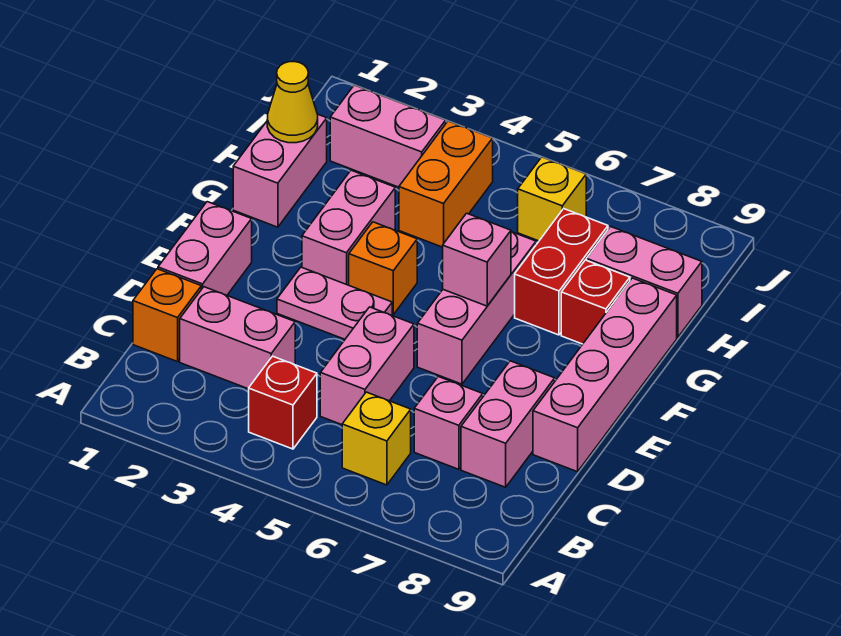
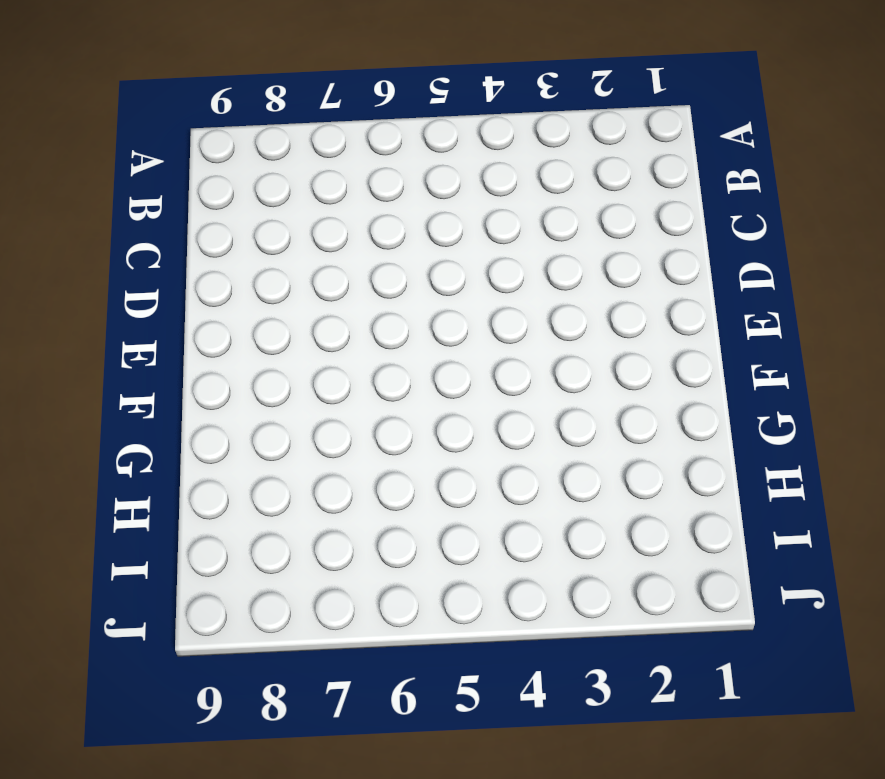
none -> red brick B4 level 1
none -> yellow brick B6 level 1
none -> orange brick C1 level 1

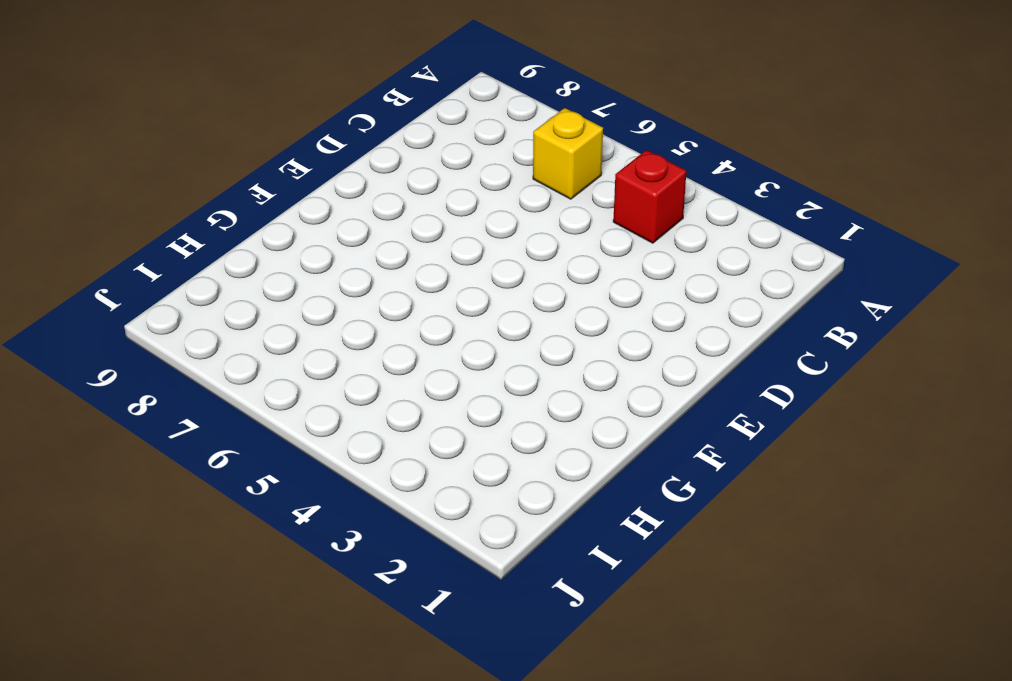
none -> orange brick C1 level 1
none -> pink brick C2:C3 level 1
none -> pink brick C5:D5 level 1

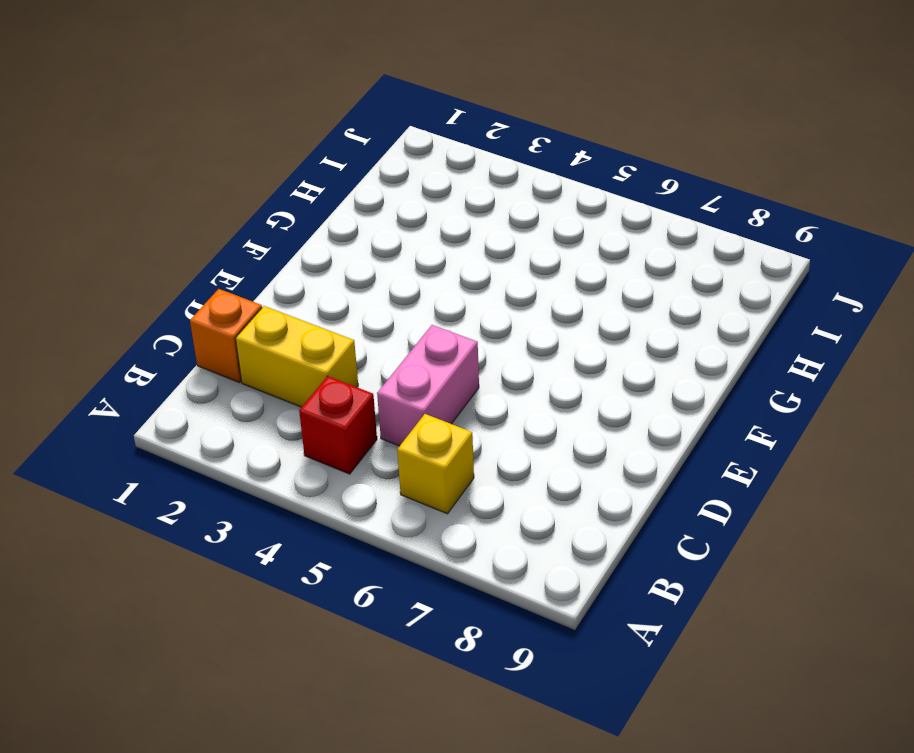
yellow brick C2:C3 level 1 -> pink brick C2:C3 level 1
none -> pink brick C7 level 1
none -> pink brick C8:D8 level 1
none -> pink brick D1:E1 level 1

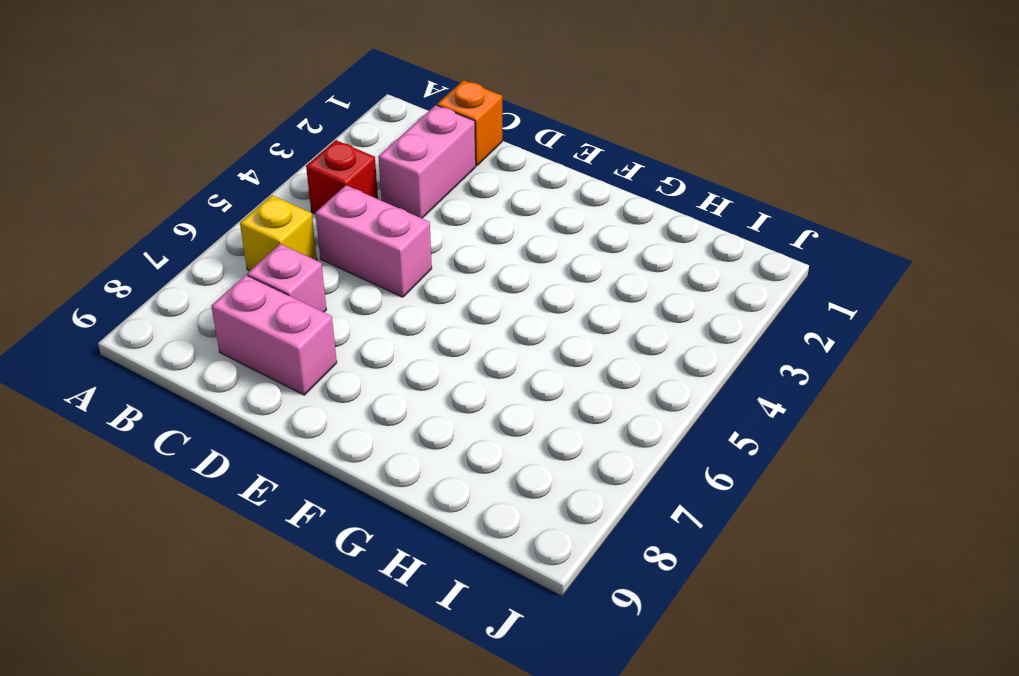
none -> pink brick D1:E1 level 1
none -> pink brick D9:G9 level 1
none -> pink plate E3:E4 level 1

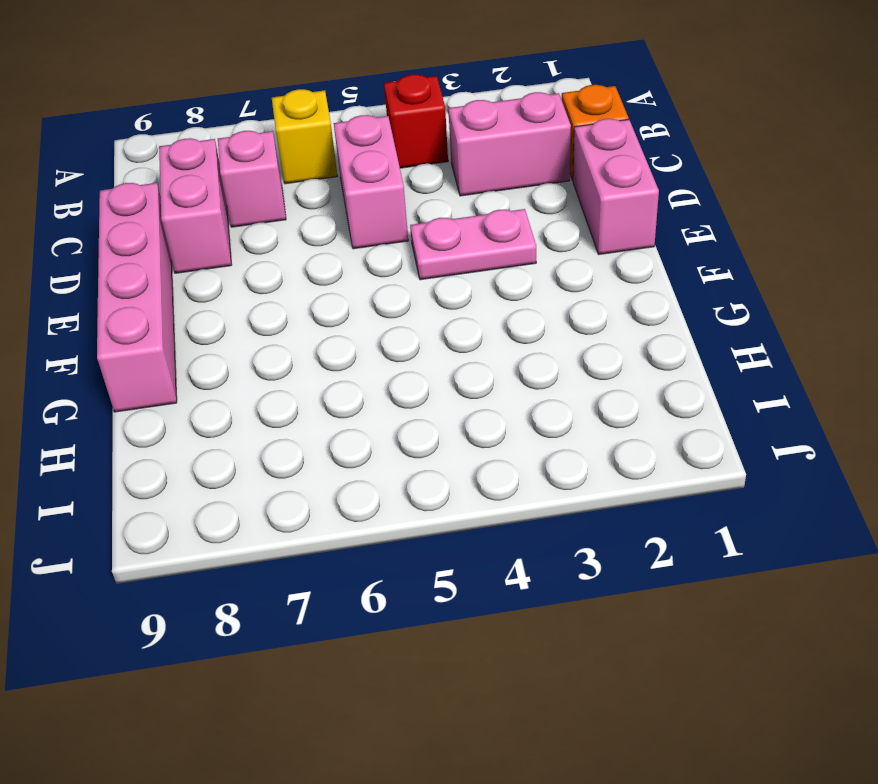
none -> pink brick E6:G6 level 1
none -> pink brick F3:G3 level 1
none -> orange brick F4 level 1

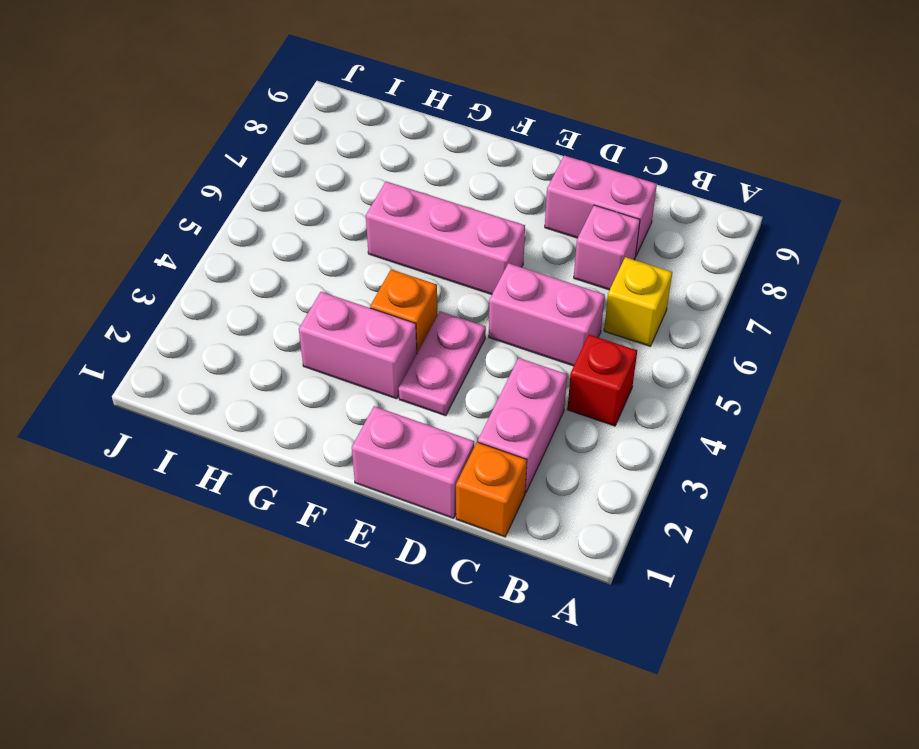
none -> pink brick D9:G9 level 1
none -> pink brick G1:H1 level 1
none -> red brick G7:H7 level 1

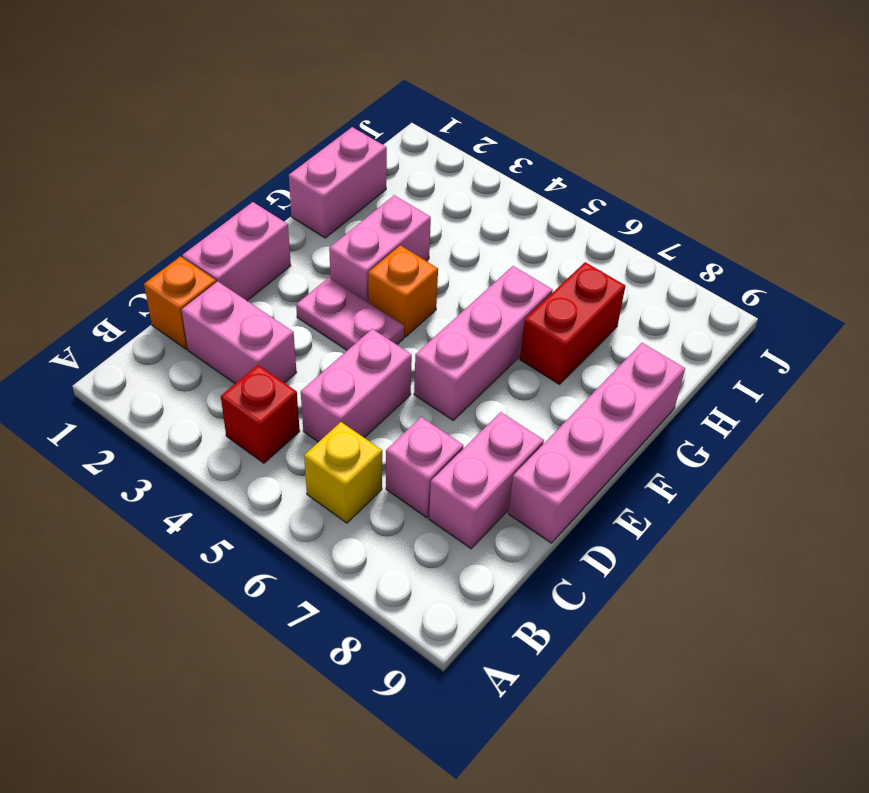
none -> red brick G8 level 1
none -> orange brick H4:I4 level 1
none -> pink brick H8:H9 level 1

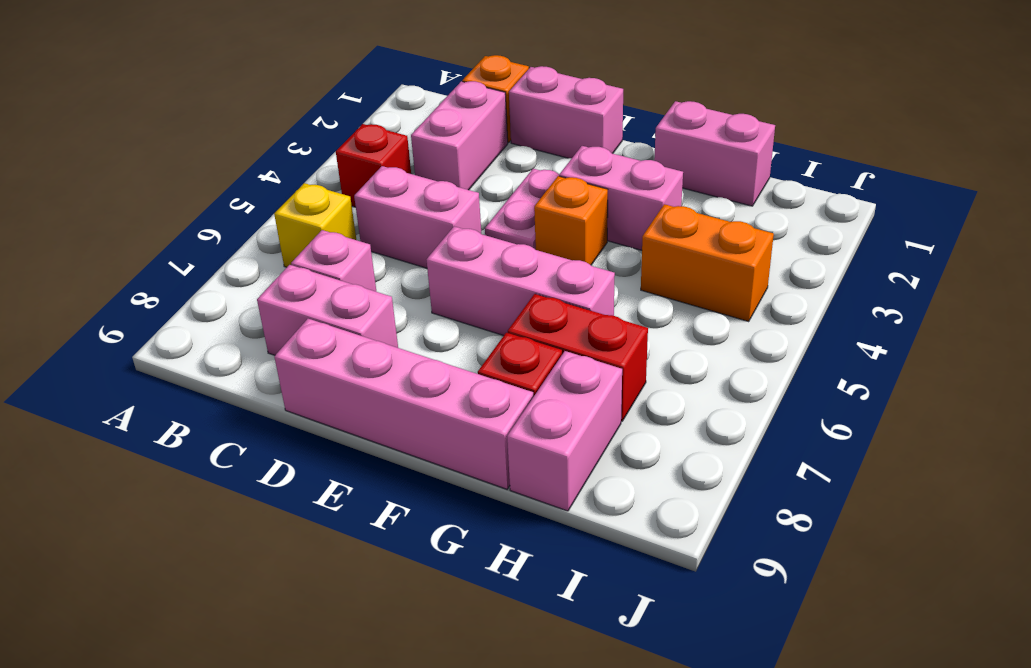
none -> pink brick I2:I3 level 1
none -> yellow brick I6 level 1
none -> pink brick F6 level 2

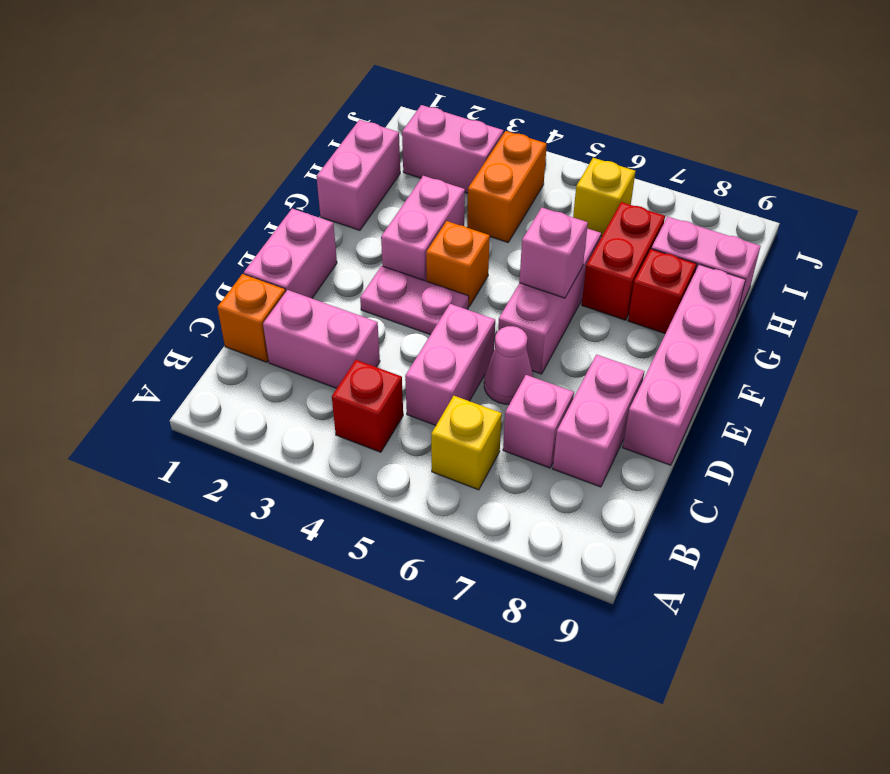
pink cone D6 level 1 -> none
none -> yellow cone H1 level 2

